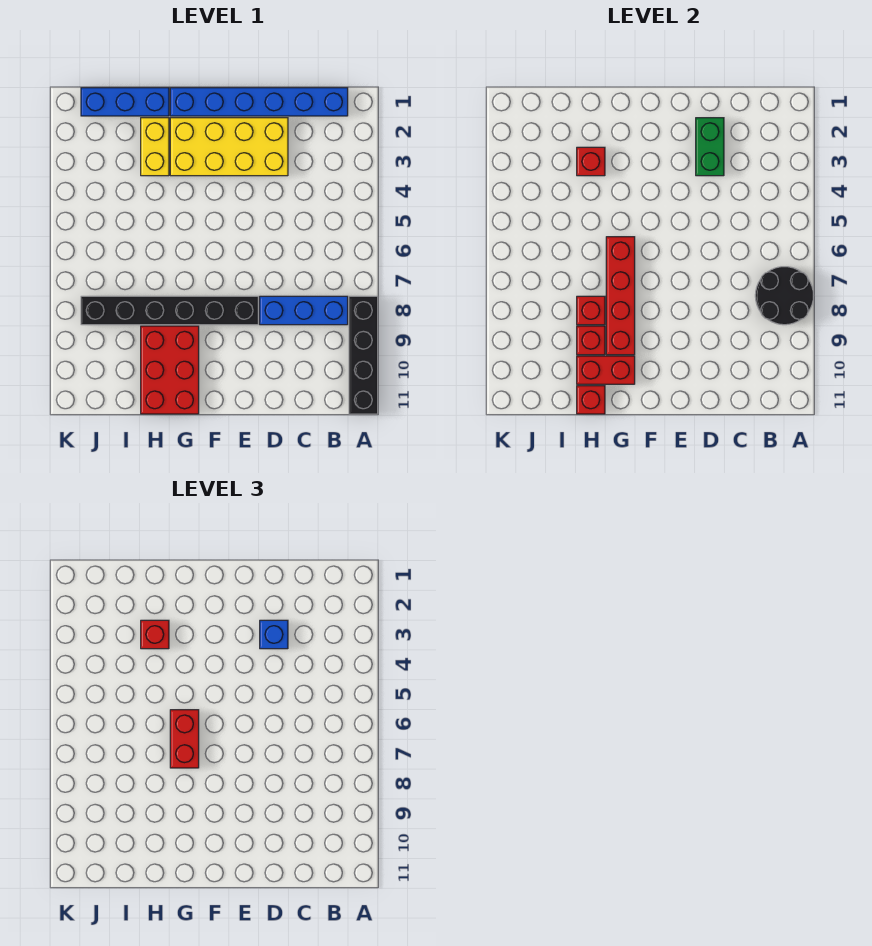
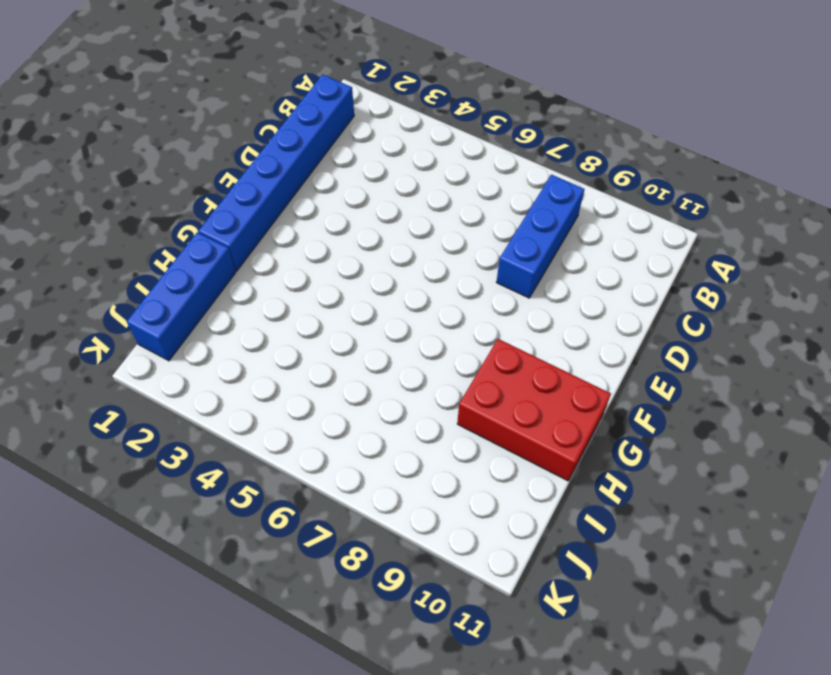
none -> black brick A8:A11 level 1
none -> yellow brick D2:G3 level 1
none -> black brick E8:J8 level 1

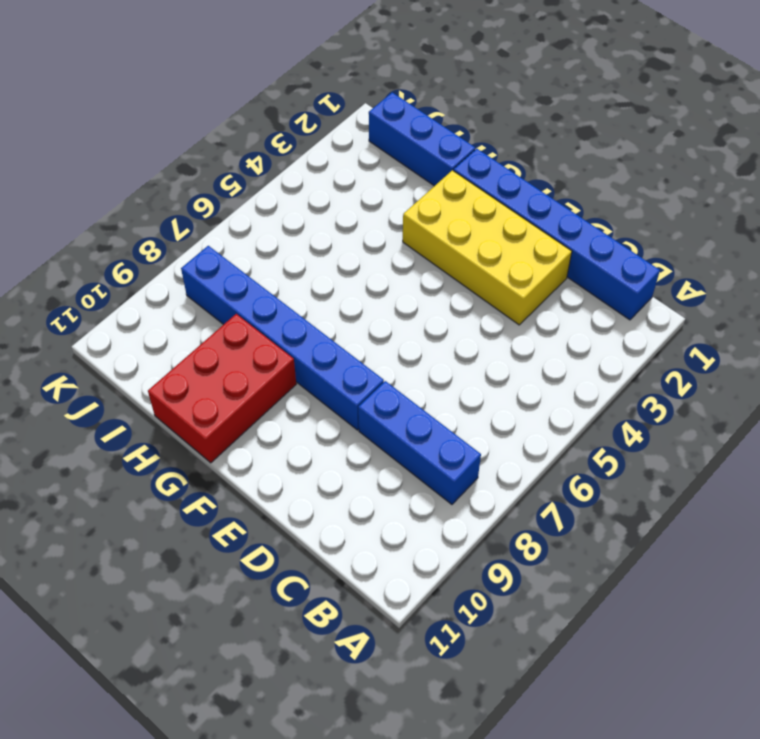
blue brick E8:J8 level 1 -> black brick E8:J8 level 1
none -> black brick A8:A11 level 1
none -> yellow brick H2:H3 level 1
none -> black round brick A7:B8 level 2

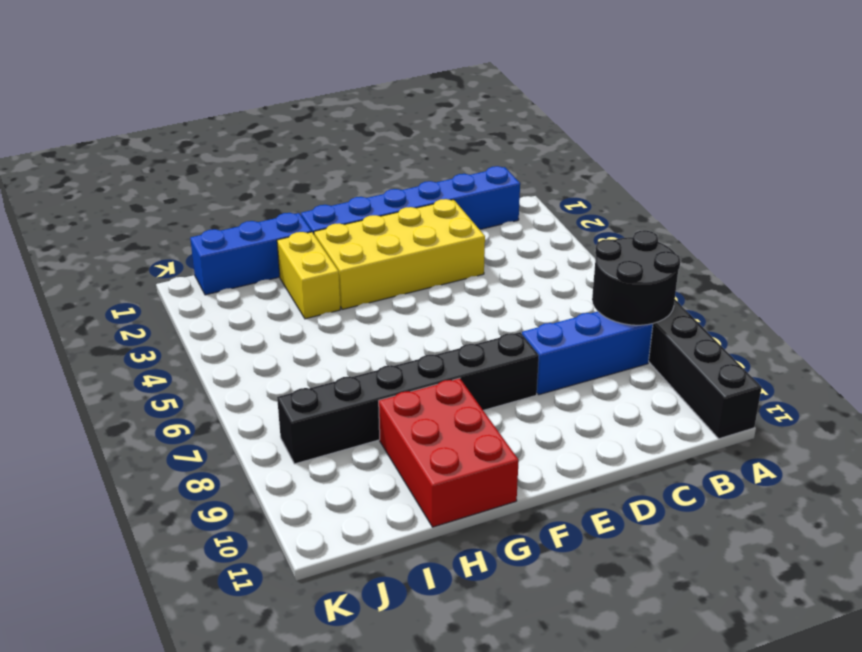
none -> green brick D2:D3 level 2
none -> red brick G6:G9 level 2
none -> red brick G10:H10 level 2

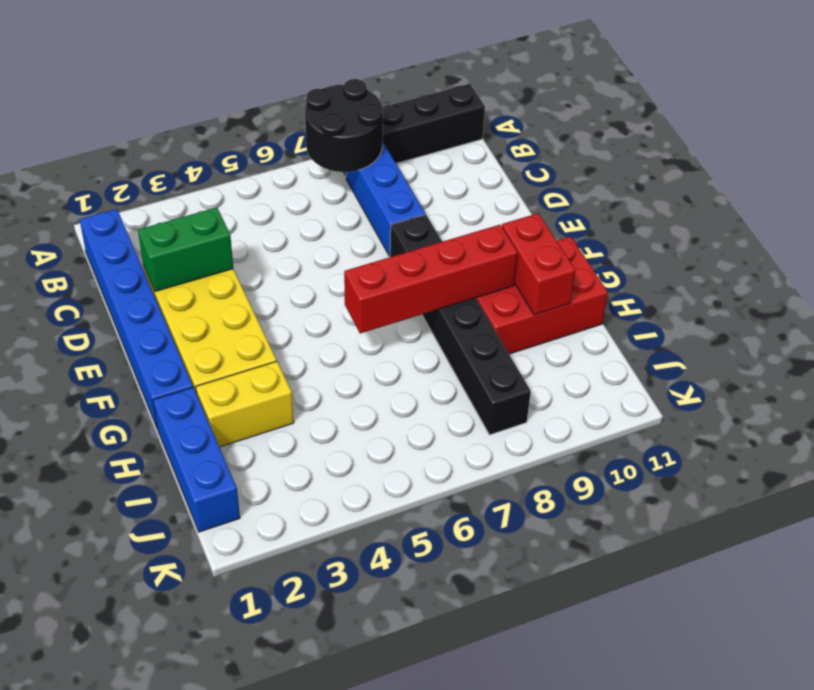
none -> red brick H3 level 2
none -> red brick H8 level 2
none -> red brick H9 level 2

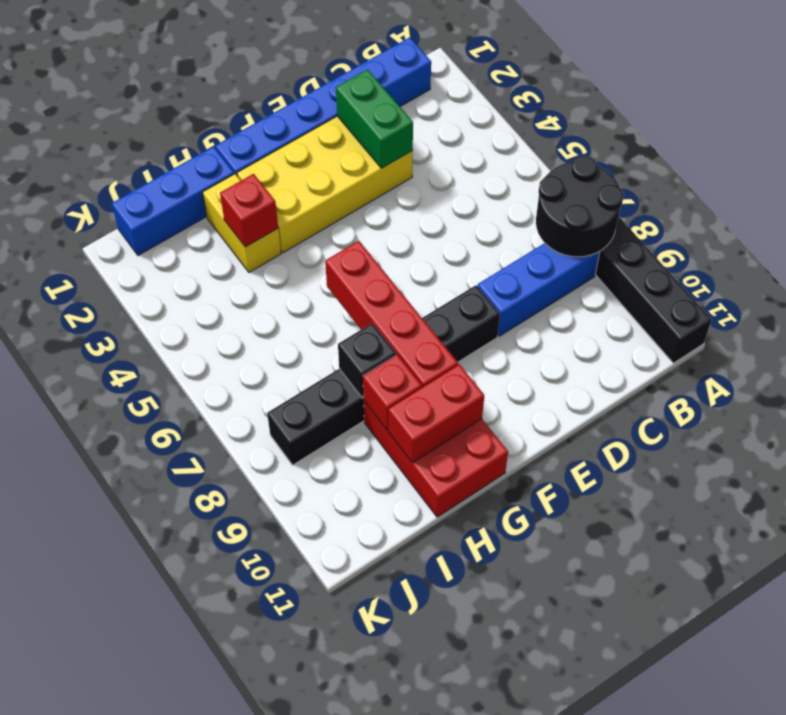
black brick H8 level 2 -> red brick H8 level 2
none -> red brick H11 level 2
none -> blue brick D3 level 3
none -> red brick G6:G7 level 3

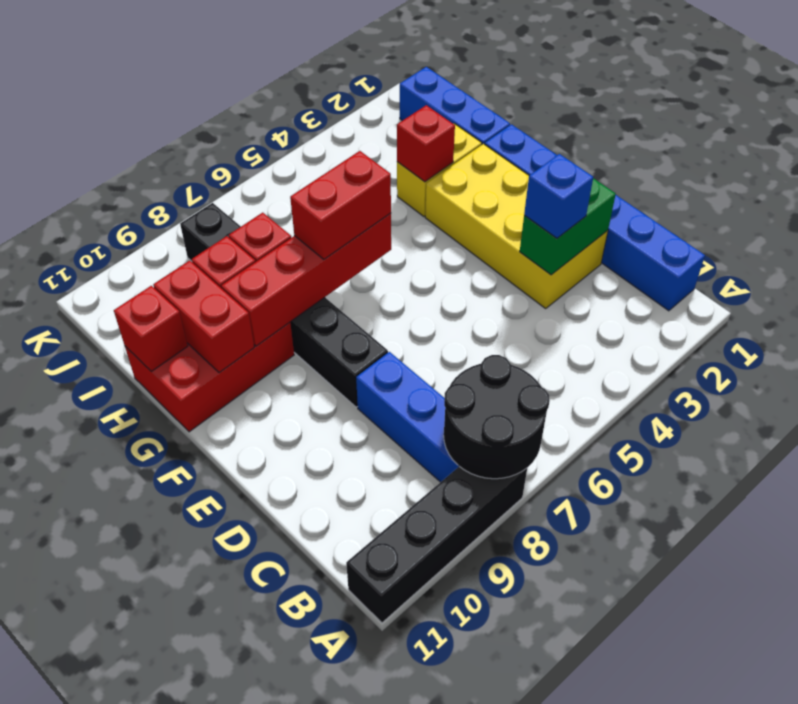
none -> red brick H3 level 3

